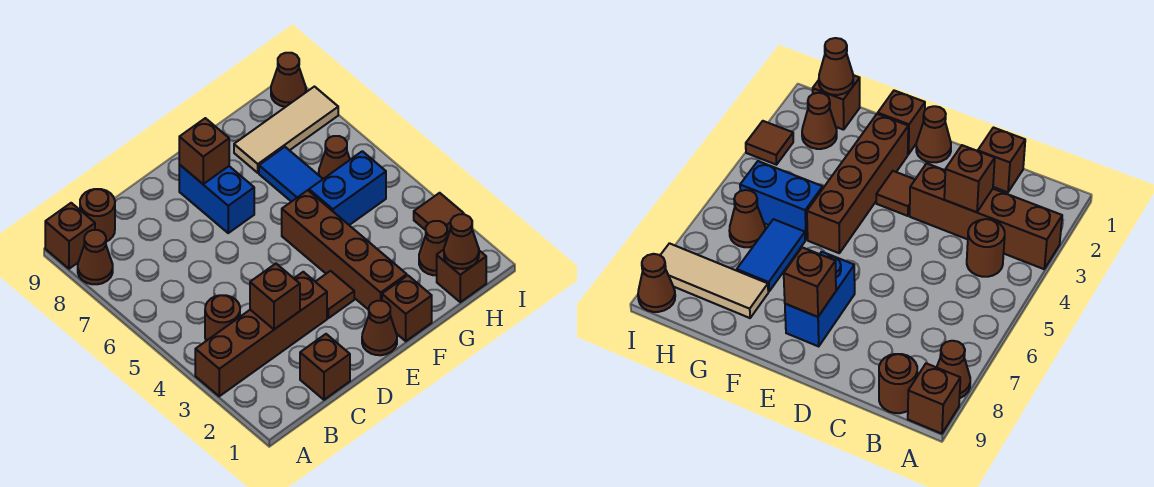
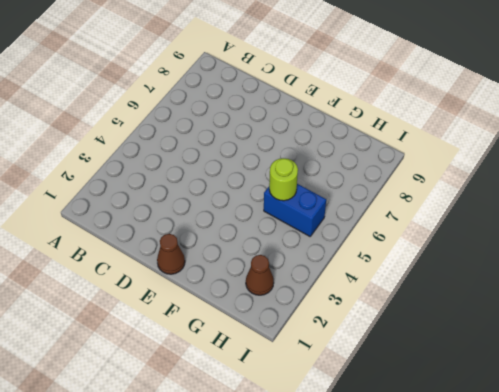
lime round brick G5 level 2 -> none
none -> brown brick A3:D3 level 1
none -> brown cone A8 level 1
none -> brown brick A9 level 1

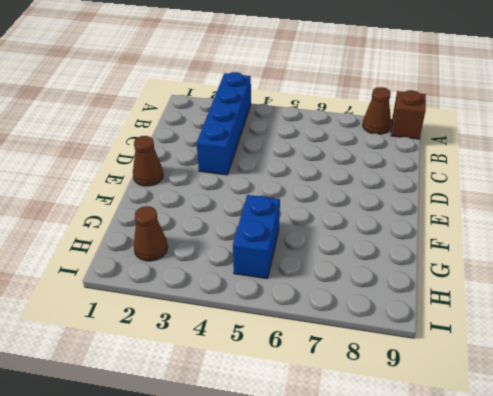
blue brick A3:D3 level 1 -> brown brick A3:D3 level 1
none -> brown round brick B4 level 1
none -> brown round brick B9 level 1
none -> brown brick C1 level 1

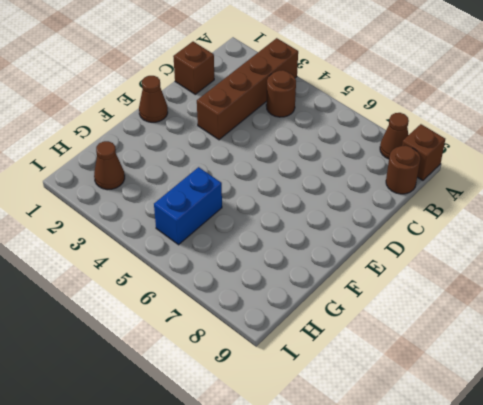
none -> brown tile E3 level 1
none -> blue brick E7:E8 level 1
none -> brown brick F1 level 1

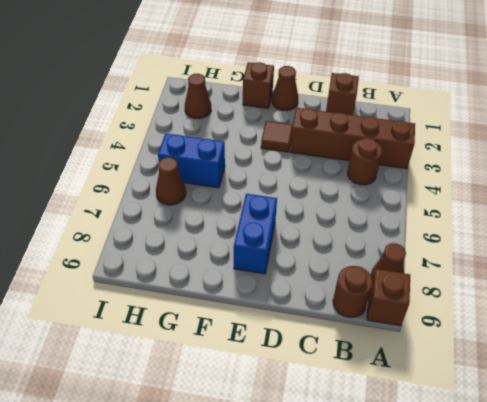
none -> brown brick F2:F5 level 1
none -> blue tile G6:G7 level 1
none -> tan tile G8:I8 level 1

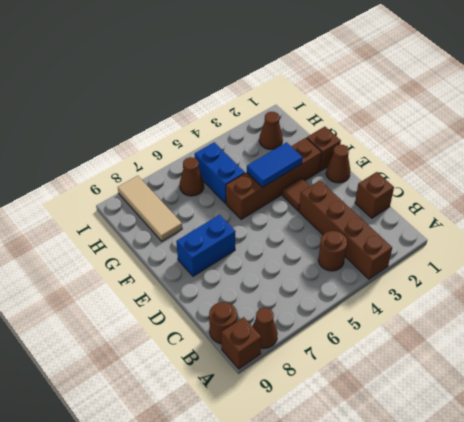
blue tile F3:F4 level 2 -> blue tile G6:G7 level 1
none -> brown brick H1 level 1
none -> brown tile I3 level 1
none -> brown cone I9 level 1

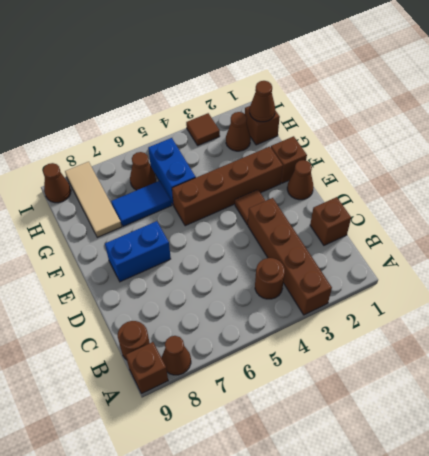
none -> brown brick C3 level 2
none -> brown brick E8 level 2

